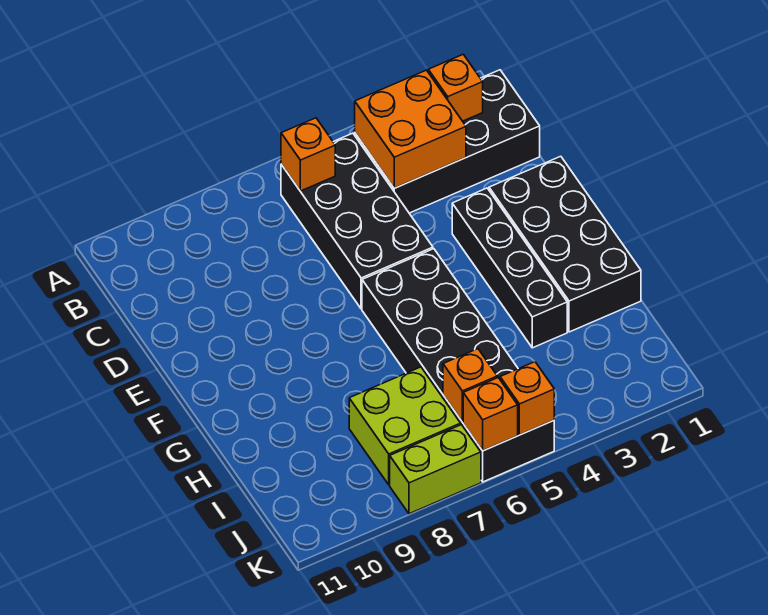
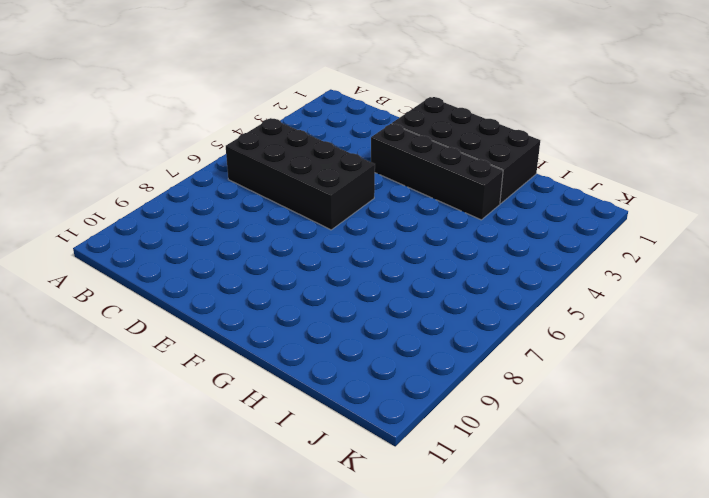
none -> black brick B1:C4 level 1
none -> black brick F5:K6 level 1
none -> lime brick I7:J8 level 1

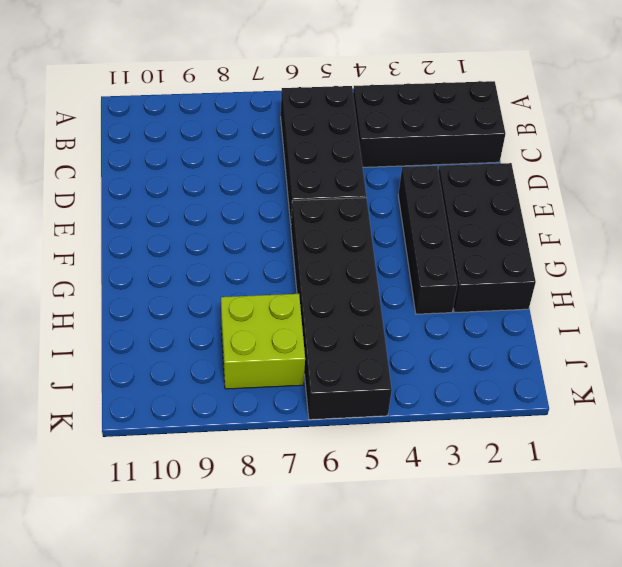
none -> lime brick K7:K8 level 1
none -> orange brick B2 level 2
none -> orange brick B3:C4 level 2

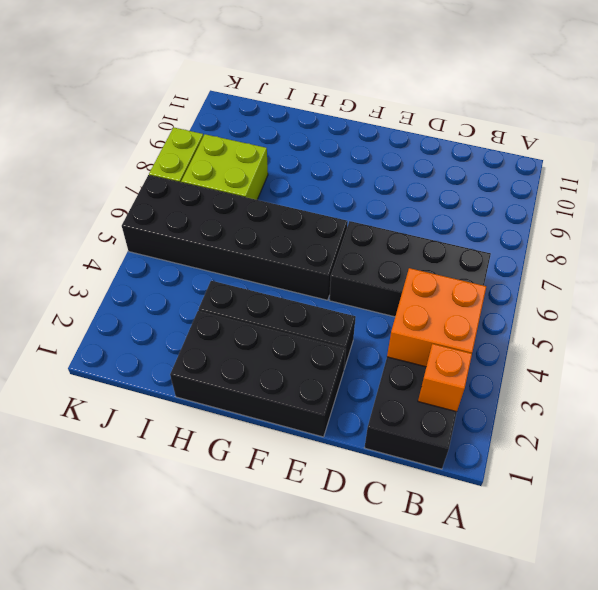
none -> orange brick B6 level 2
none -> orange brick J6 level 2
none -> orange brick K5 level 2

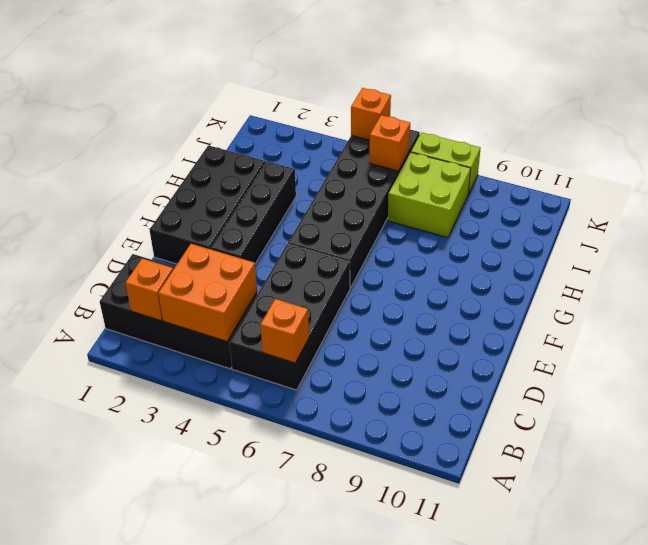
none -> orange brick K6 level 2

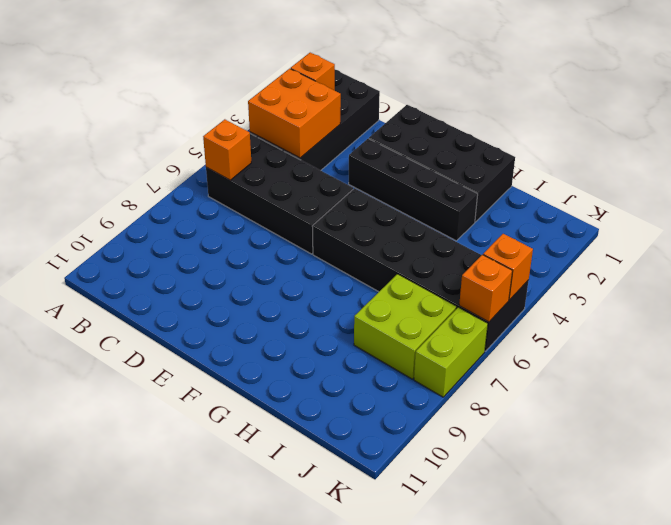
none -> orange brick J6 level 2

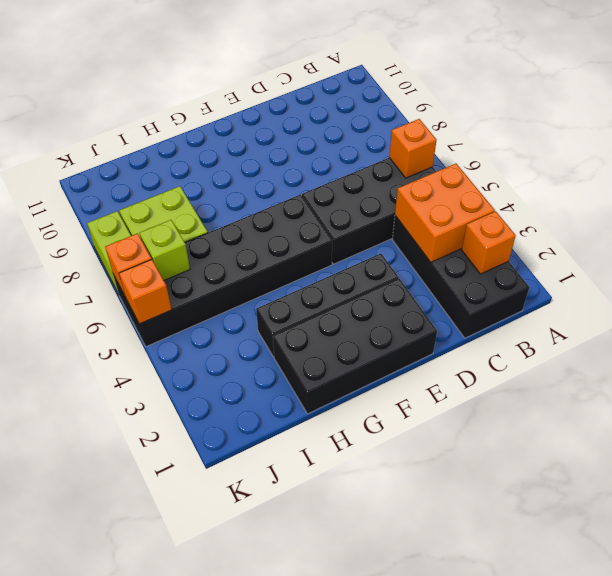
lime brick J6 level 2 -> orange brick J6 level 2

